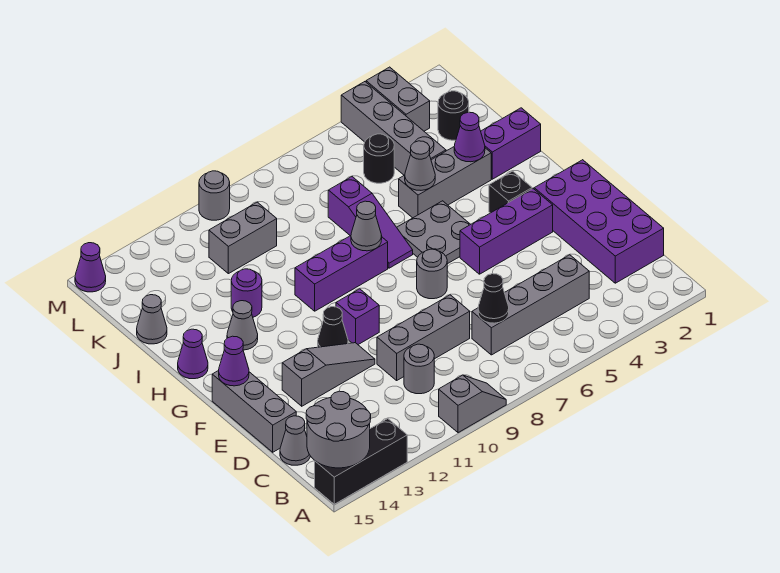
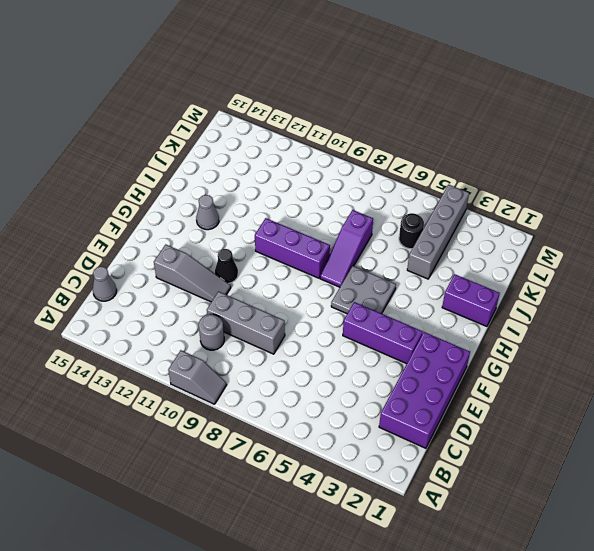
none -> black brick A13:A15 level 1
none -> grey brick C4:C7 level 1
none -> grey brick D15:F15 level 1
none -> grey round brick F7 level 1

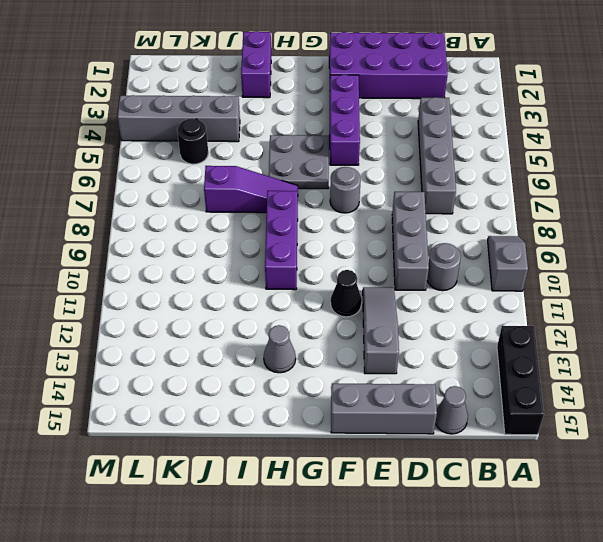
none -> purple brick F10 level 1
none -> black brick G3 level 1
none -> purple cone H15 level 1
none -> grey brick I3:I5 level 1

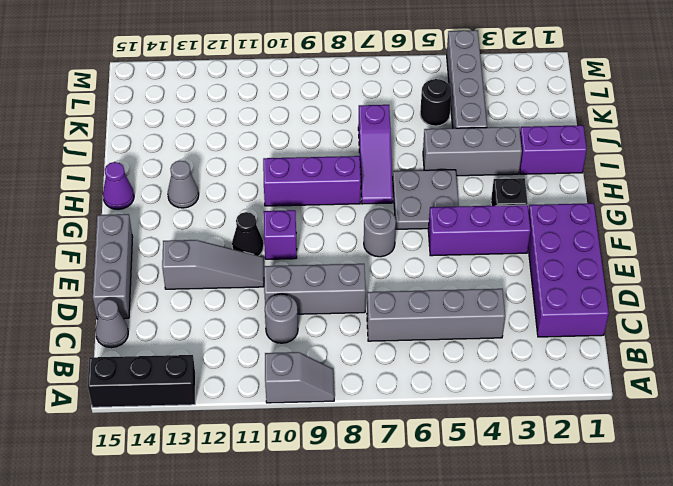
none -> purple round brick I12 level 1
none -> grey cone J15 level 1
none -> black round brick K2 level 1
none -> grey brick K10:K11 level 1

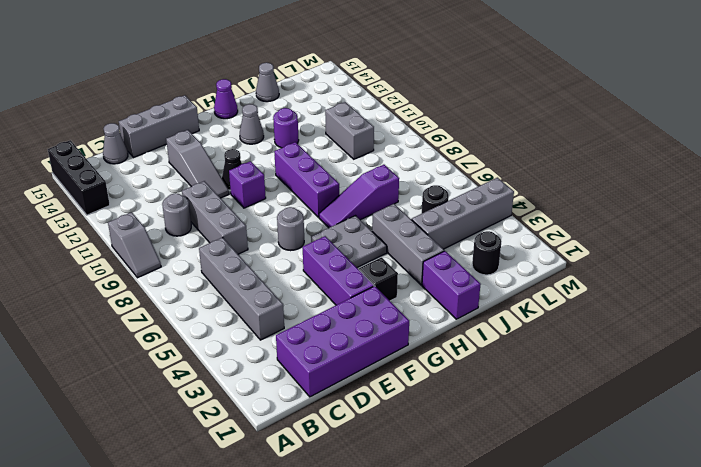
none -> grey brick L3:M3 level 1
none -> grey round brick M10 level 1
none -> purple cone M15 level 1
none -> grey round brick A14:B15 level 2

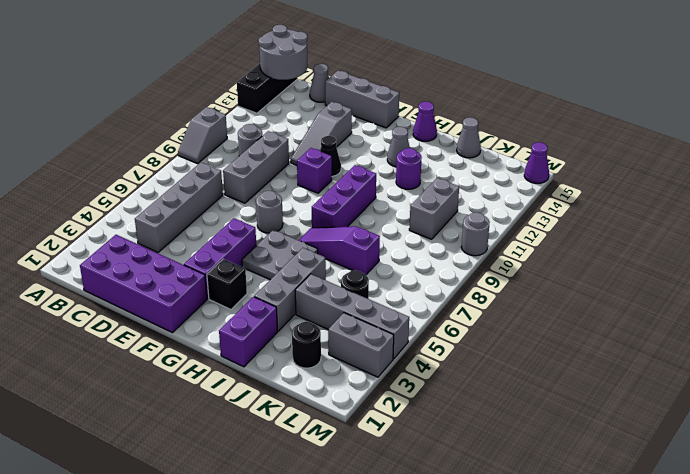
none -> black cone C7 level 2
none -> purple cone F15 level 2
none -> grey cone H8 level 2
none -> purple cone I3 level 2

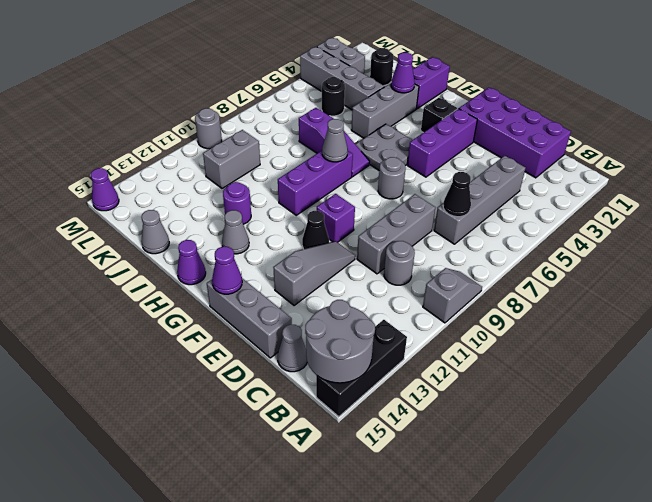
none -> grey cone I5 level 2

